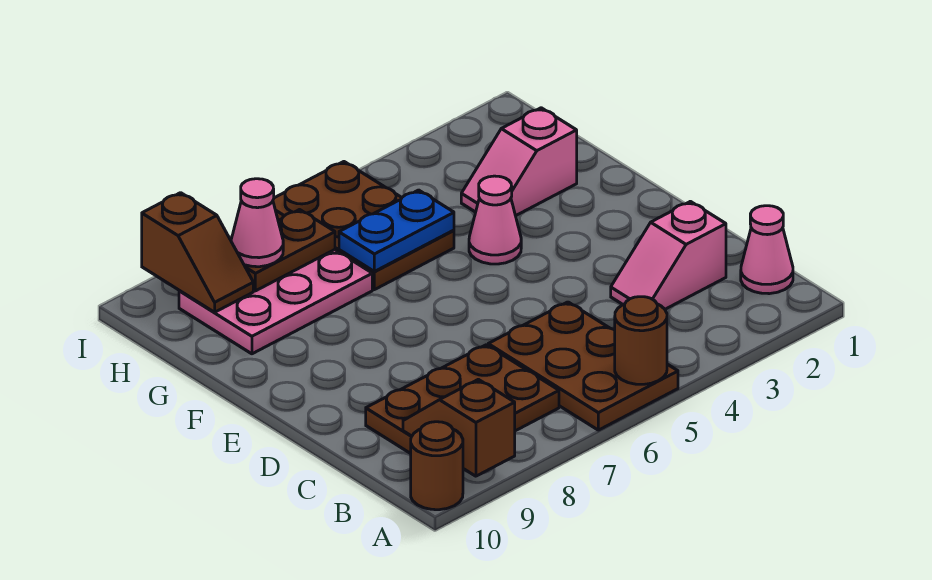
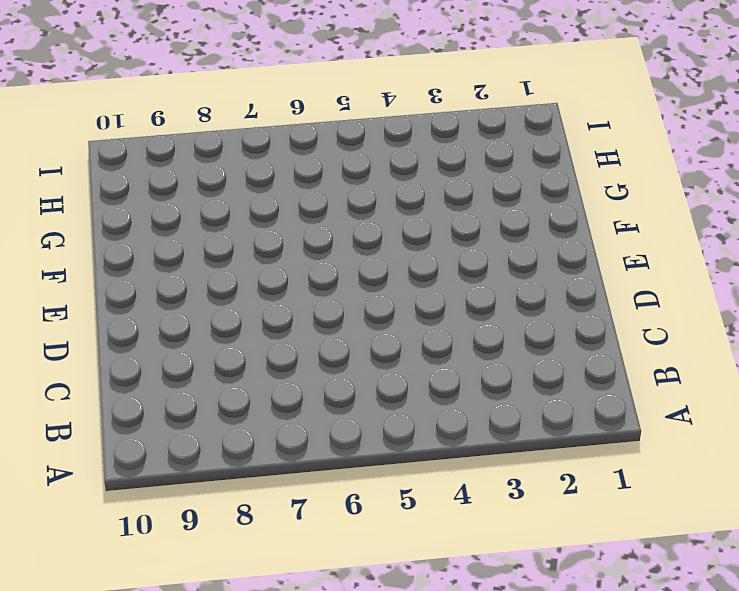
none -> brown plate A5:C6 level 1
none -> brown round brick A10 level 1
none -> pink cone B1 level 1

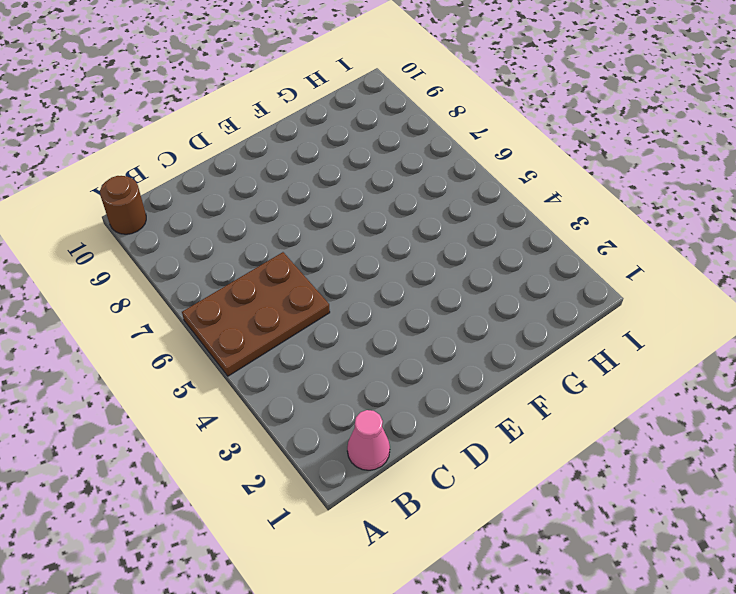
none -> brown plate B7:C9 level 1
none -> pink slope C2:C3 level 1 top 2
none -> pink cone F4 level 1

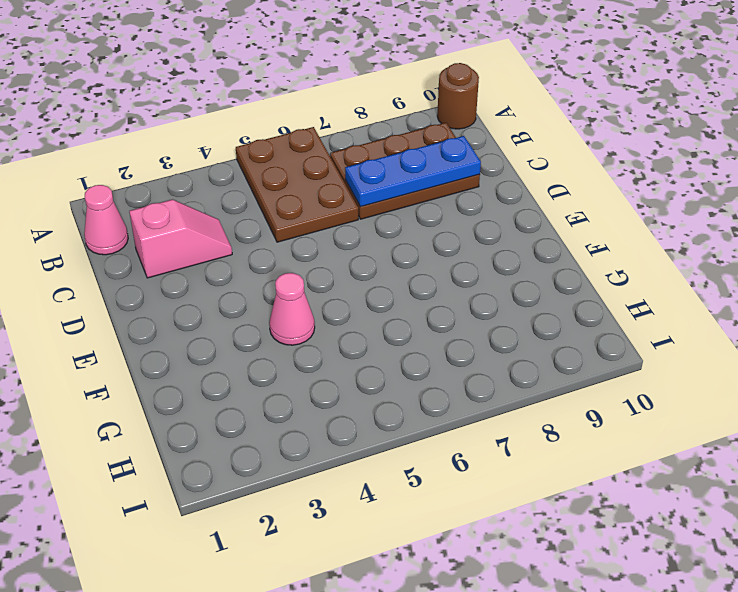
blue plate C7:C9 level 2 -> none
none -> pink slope G2:G3 level 1 top 2
none -> brown plate G5:I6 level 1
none -> pink plate G7:H9 level 1

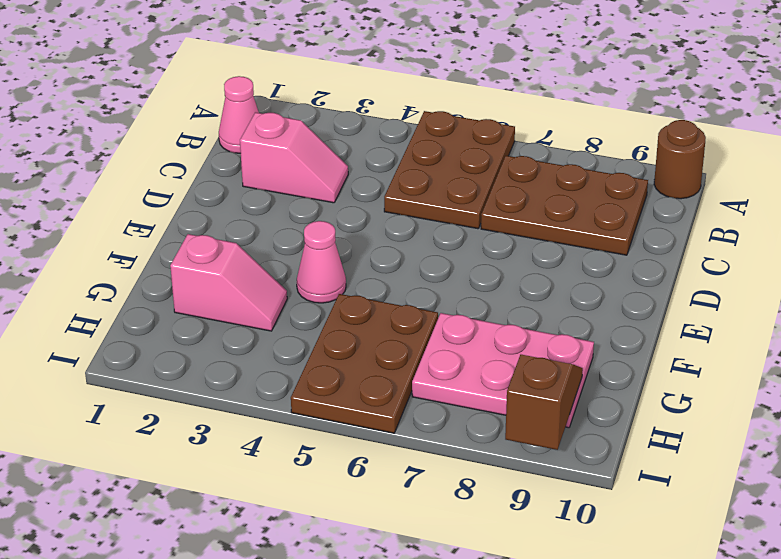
none -> brown round brick A5 level 2
none -> brown slope A9:B9 level 2 top A
none -> blue plate G5:G6 level 2

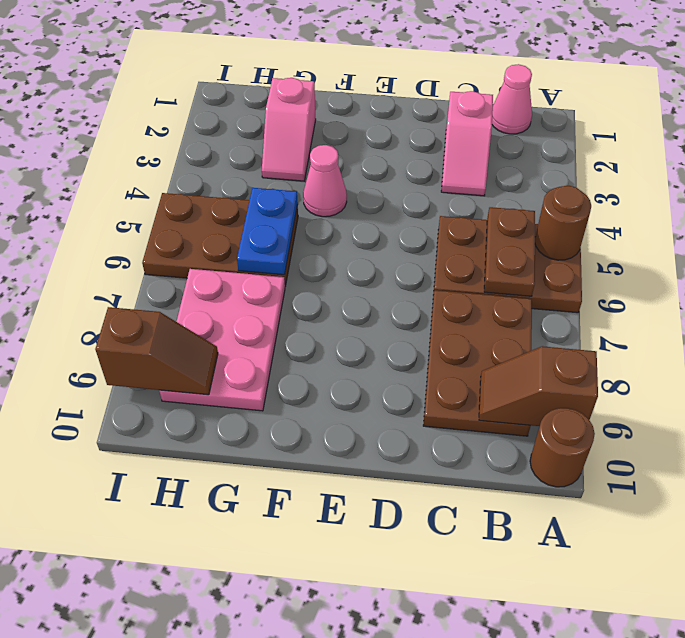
brown plate B5:B6 level 2 -> brown plate H7:H8 level 2
none -> pink cone H8 level 3

